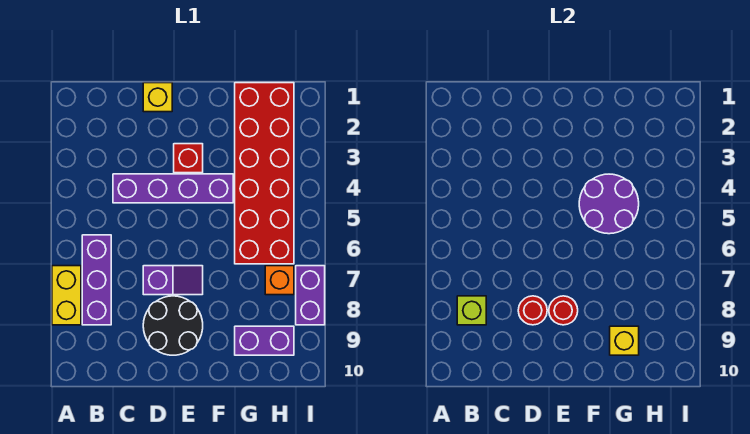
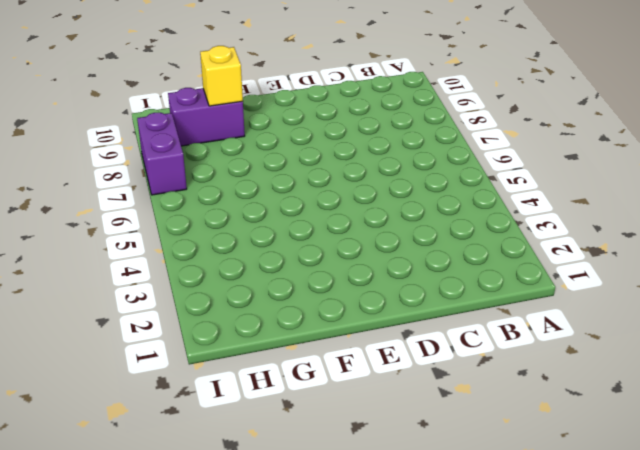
none -> yellow brick A7:A8 level 1
none -> purple brick B6:B8 level 1
none -> purple brick C4:F4 level 1

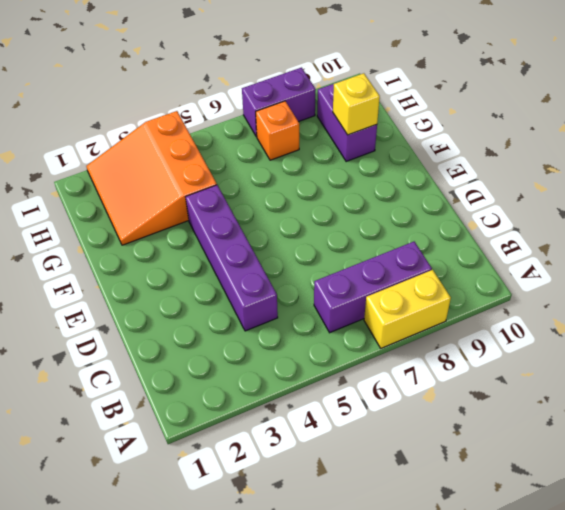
orange slope G2:I4 level 1 top 4 -> red brick G1:H6 level 1
none -> yellow brick D1 level 1
none -> purple slope D7:E7 level 1 top D
none -> black round brick D8:E9 level 1

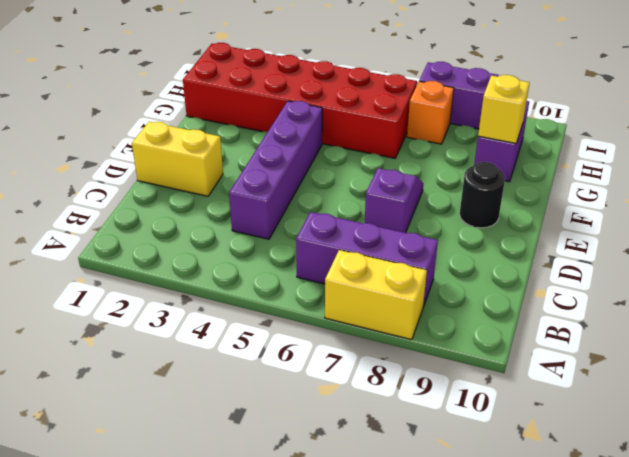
yellow brick D1:D2 level 1 -> yellow brick D1 level 1
black round brick E9 level 1 -> black round brick D8:E9 level 1
none -> red brick E3 level 1
none -> lime brick B8 level 2
none -> red round brick D8 level 2

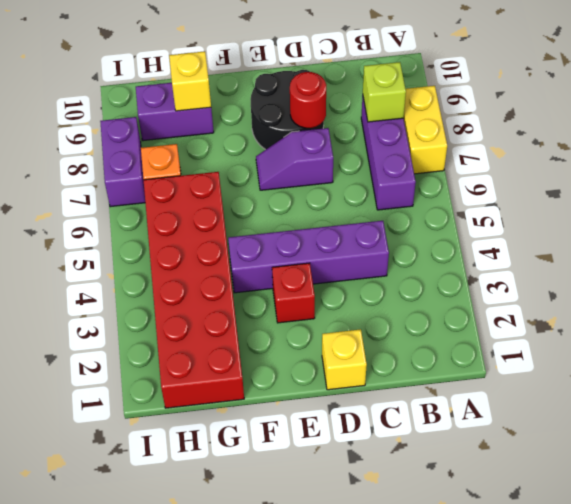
none -> red round brick E8 level 2
none -> purple round brick F4:G5 level 2

